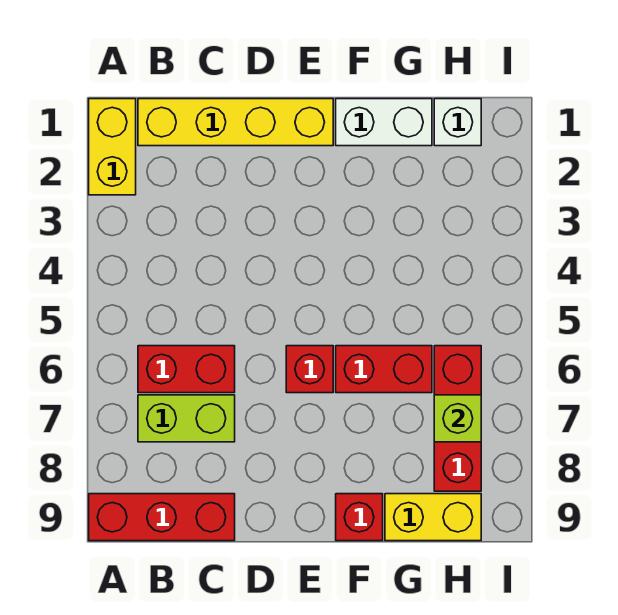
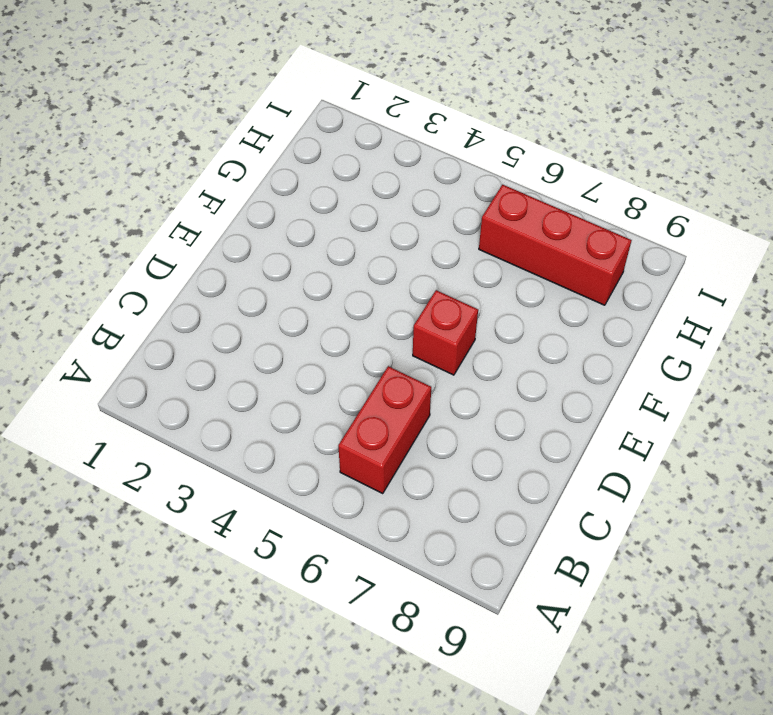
none -> yellow brick A1:A2 level 1
none -> red brick A9:C9 level 1
none -> yellow brick B1:E1 level 1

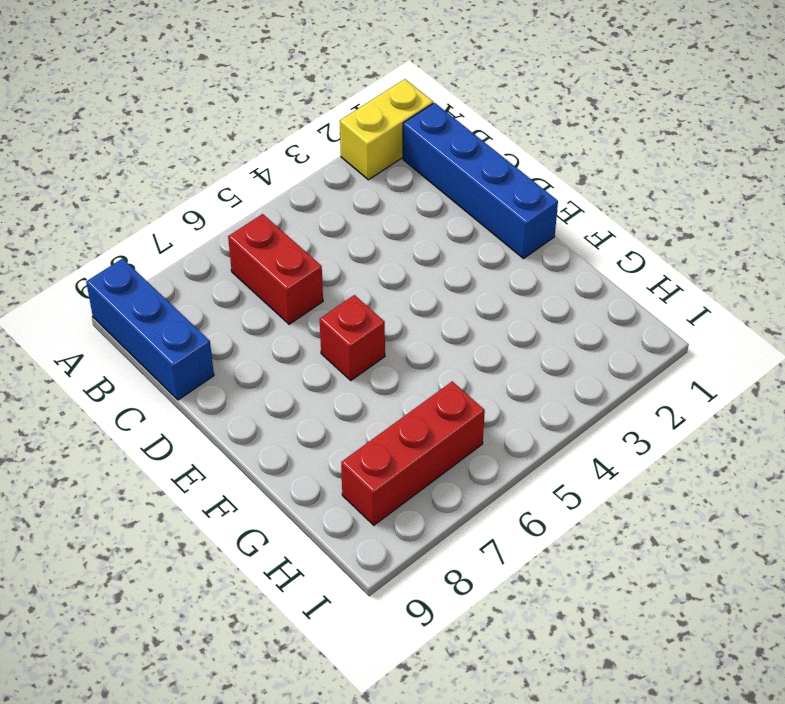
blue brick A9:C9 level 1 -> red brick A9:C9 level 1
blue brick B1:E1 level 1 -> yellow brick B1:E1 level 1
none -> lime brick B7:C7 level 1
none -> white brick F1:G1 level 1
none -> red brick F6:G6 level 1

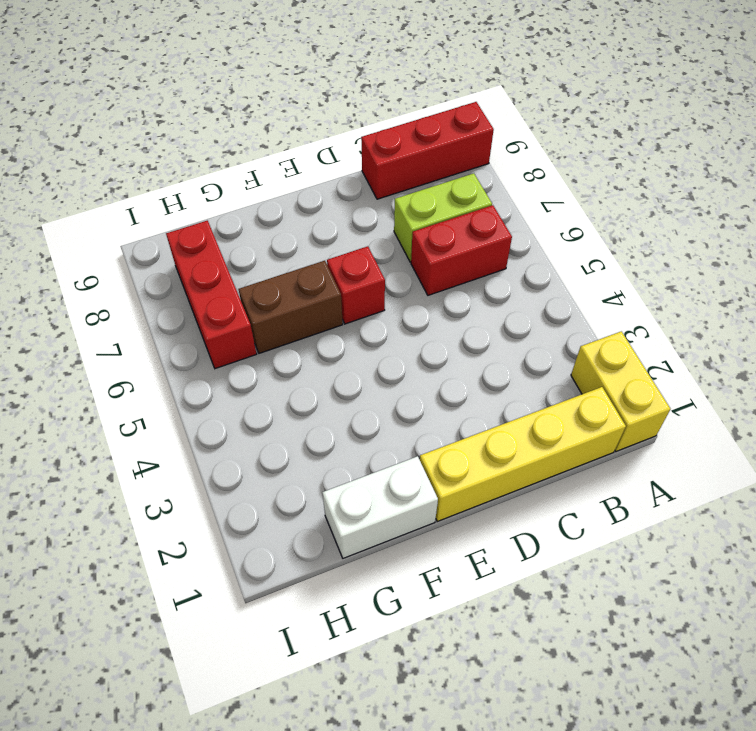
brown brick F6:G6 level 1 -> red brick F6:G6 level 1
none -> red brick F9 level 1
none -> yellow brick G9:H9 level 1
none -> white brick H1 level 1

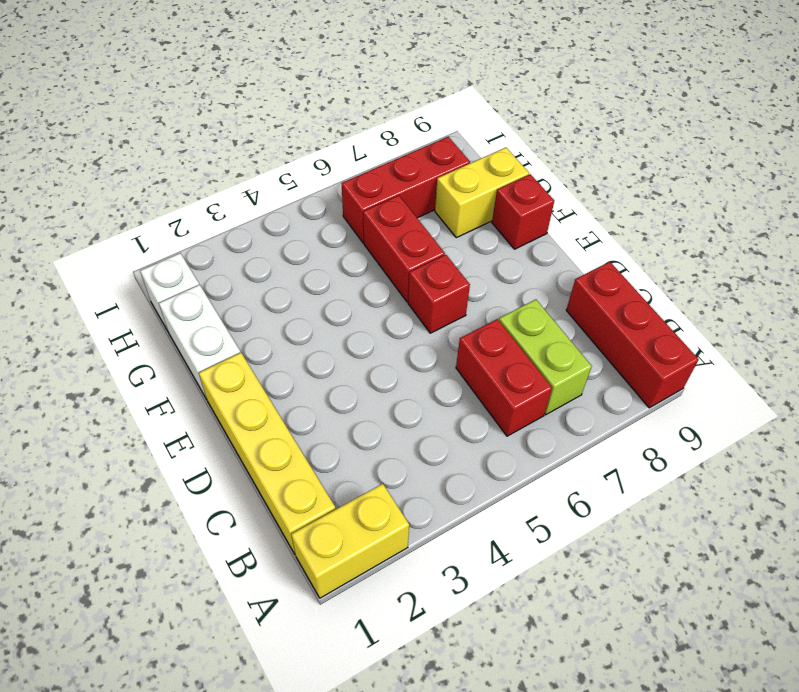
yellow brick G8:G9 level 1 -> yellow brick G9:H9 level 1
none -> lime brick H7 level 2

